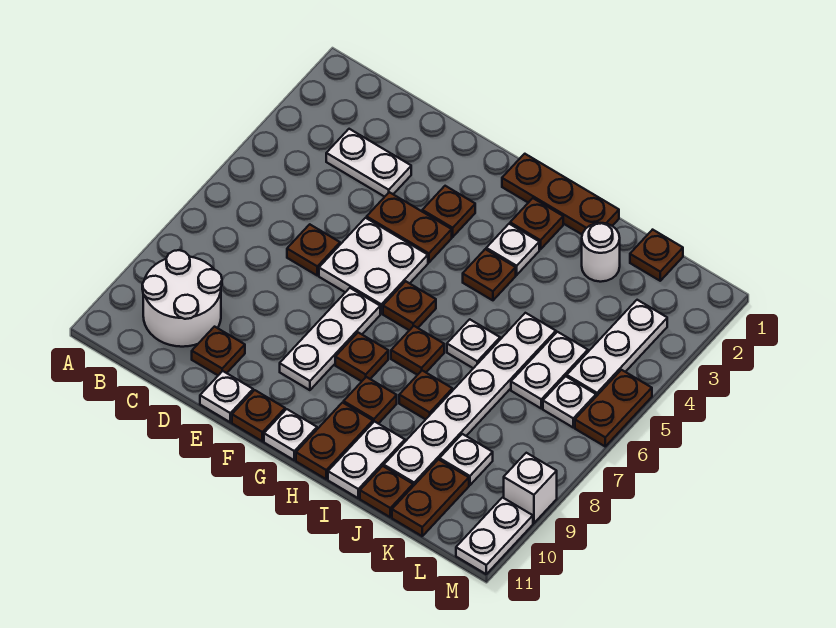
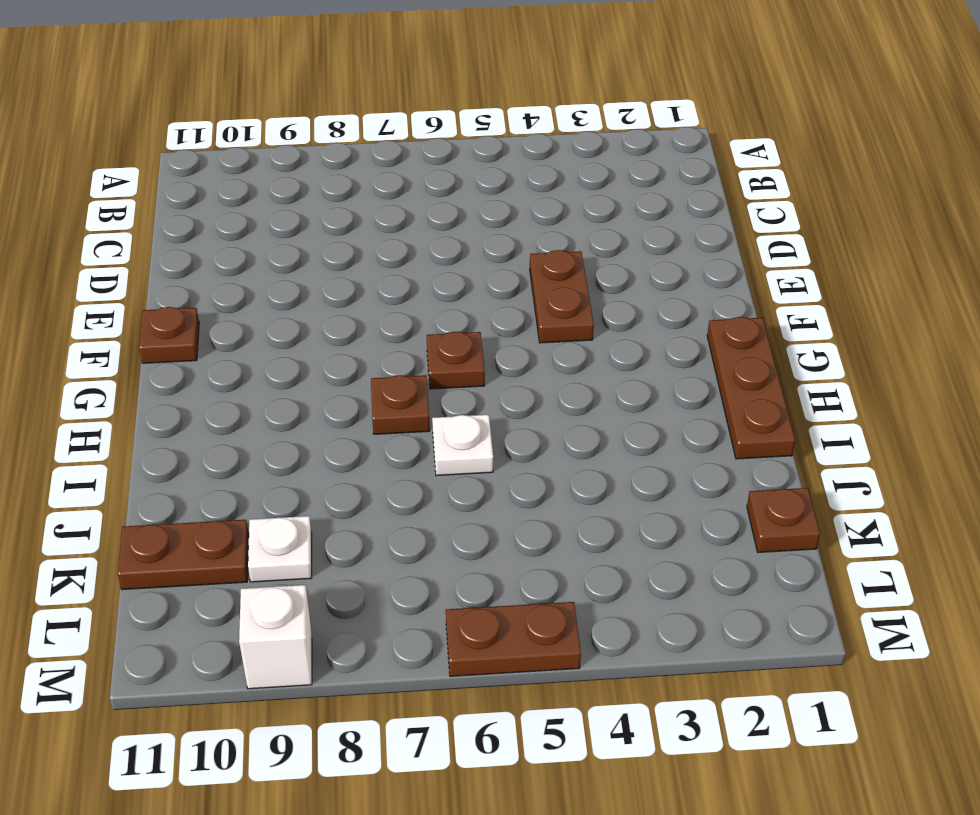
none -> white round brick B9:C10 level 1
none -> white plate C3:D3 level 1
none -> brown plate D6 level 1
none -> brown plate D10 level 1

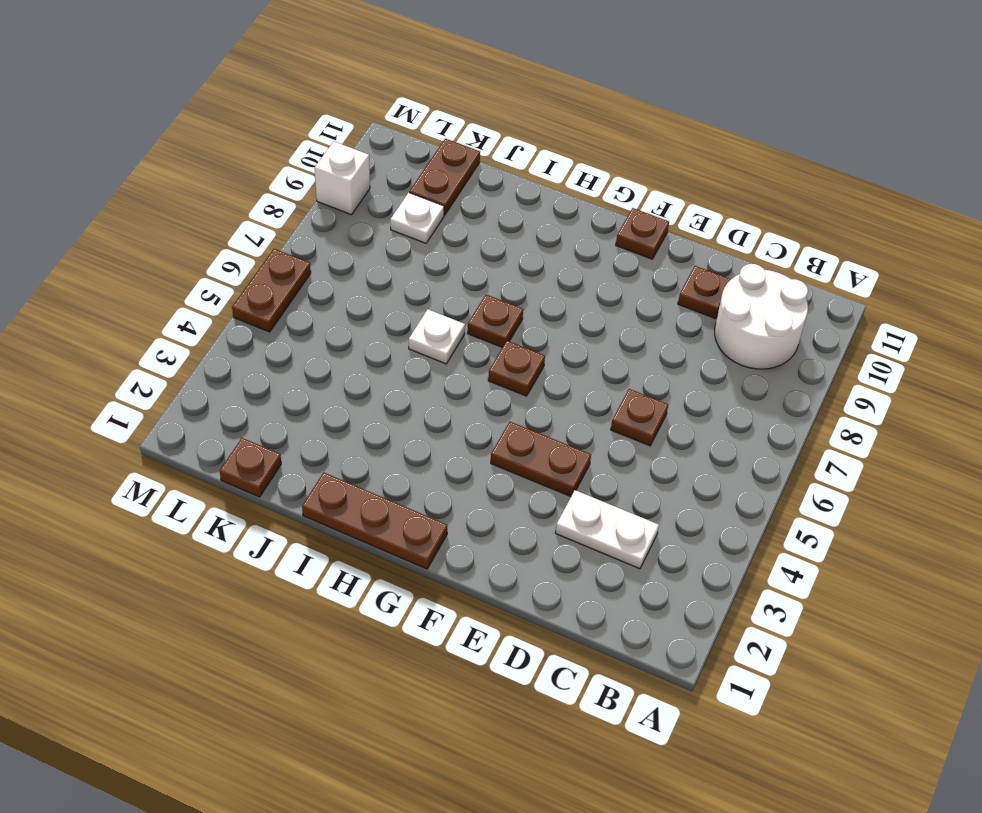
none -> white plate E5:F6 level 1
none -> white plate E11 level 1
none -> brown plate F3 level 1
none -> white plate F7:F9 level 1

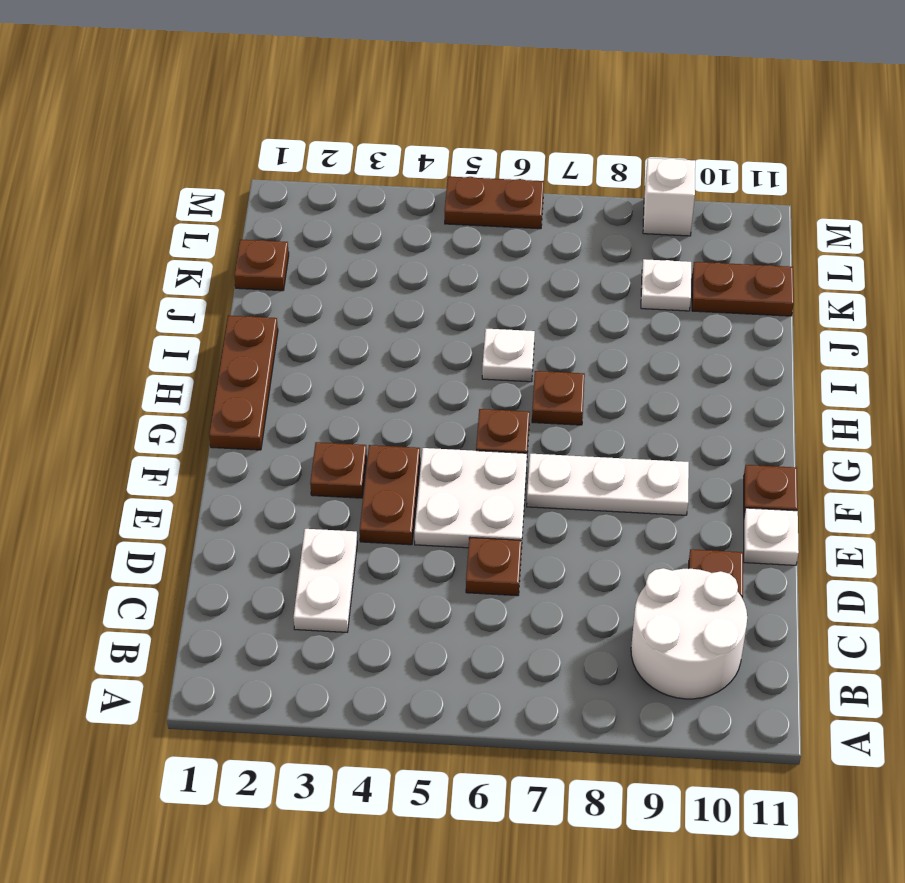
none -> brown plate G8 level 1
none -> white plate G11 level 1
none -> brown plate H2 level 1
none -> white plate H3 level 1

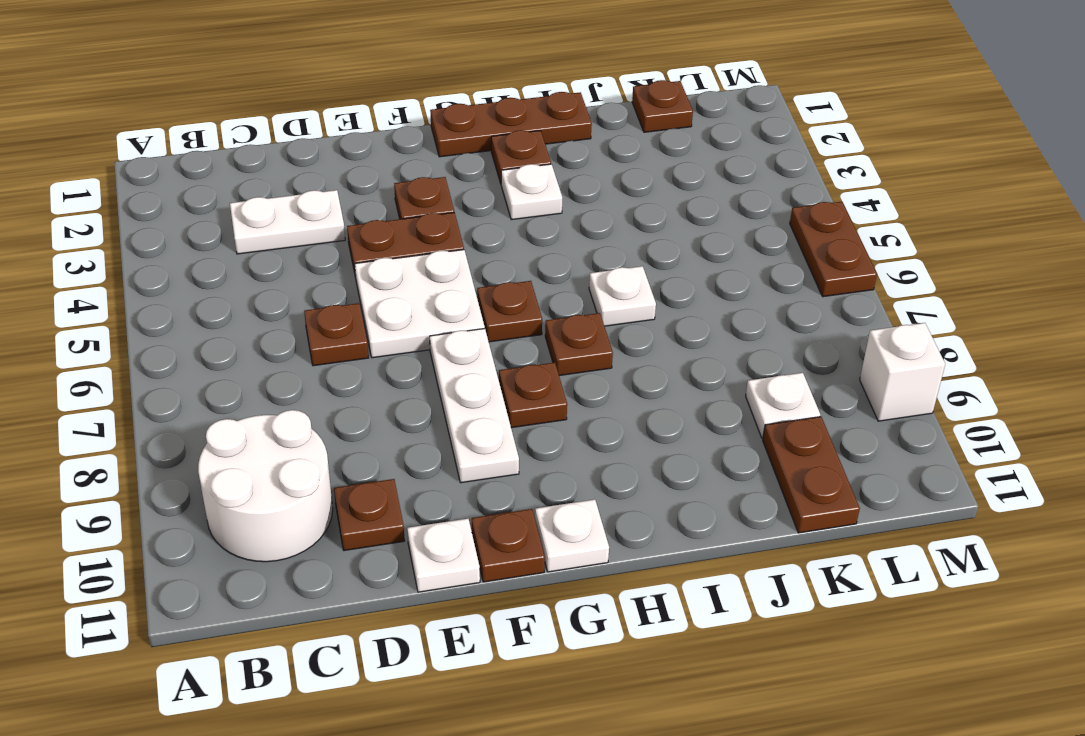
none -> brown plate H4 level 1
none -> brown plate H9 level 1
none -> brown plate H10:H11 level 1
none -> brown plate I8 level 1

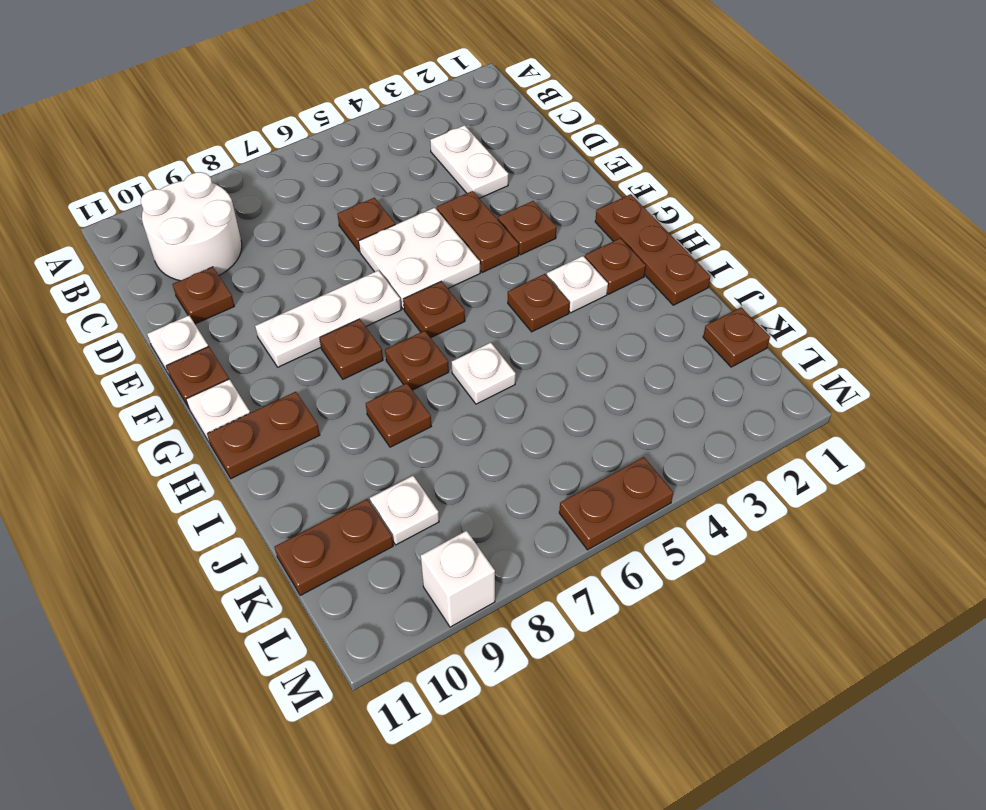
none -> brown plate H9 level 1
none -> white plate I10:I11 level 1
none -> white round brick J2 level 1
none -> white plate J5:J10 level 1

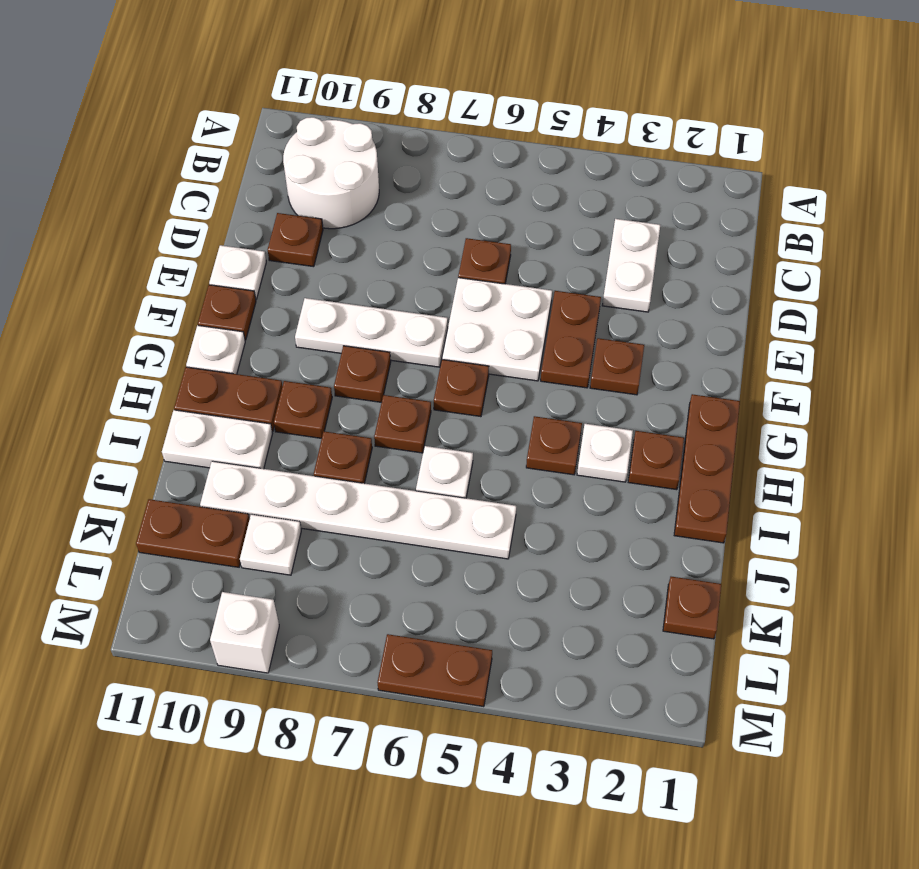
none -> white round brick J2 level 1
none -> brown plate J11 level 1
none -> white plate K5:K6 level 1
none -> white plate L3:L5 level 1

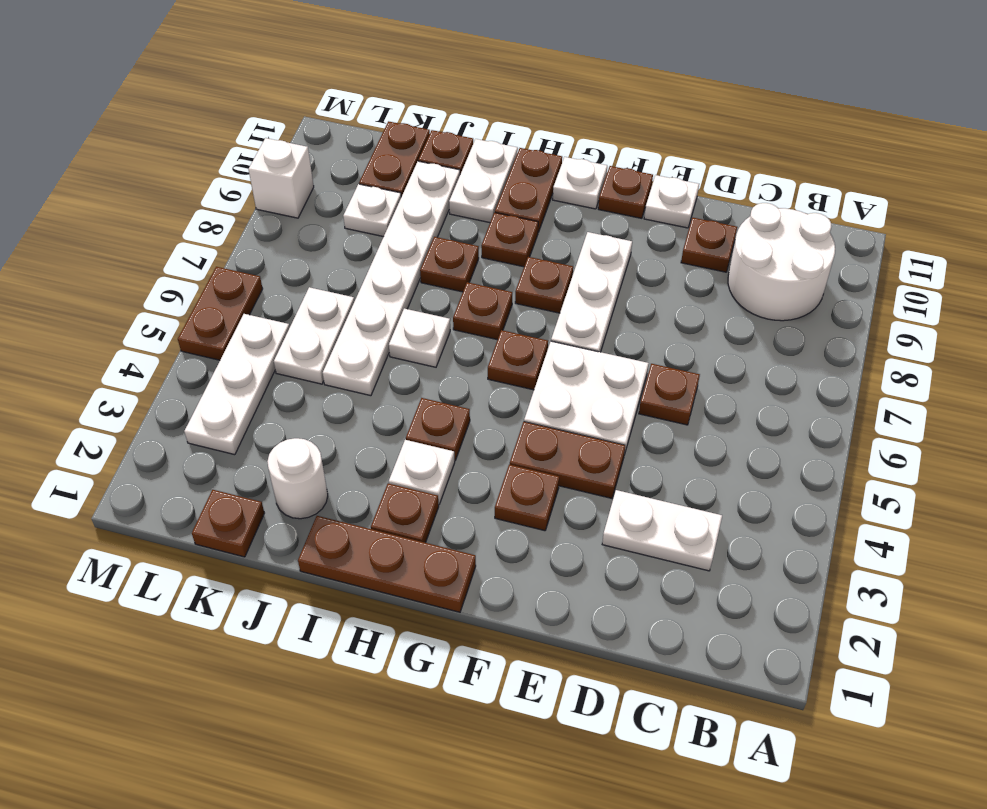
none -> white plate L6 level 1
none -> white plate M10:M11 level 1

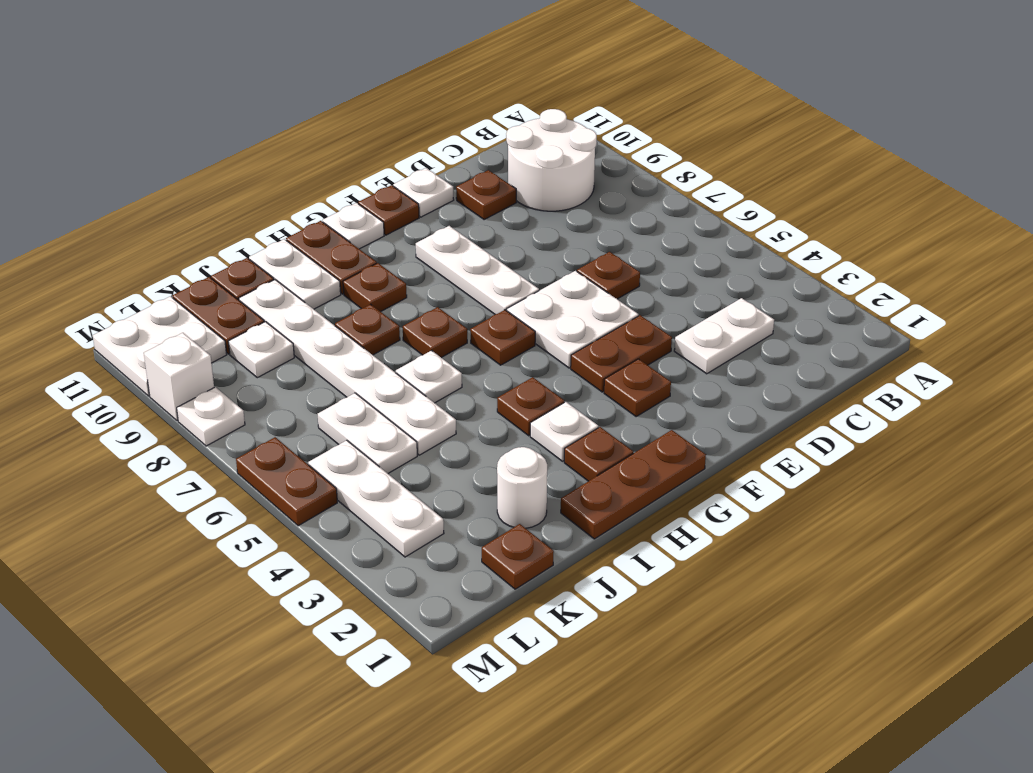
white plate L10:M11 level 1 -> white plate M10:M11 level 1
white plate M8 level 1 -> white plate L6 level 1
none -> brown plate G8 level 1

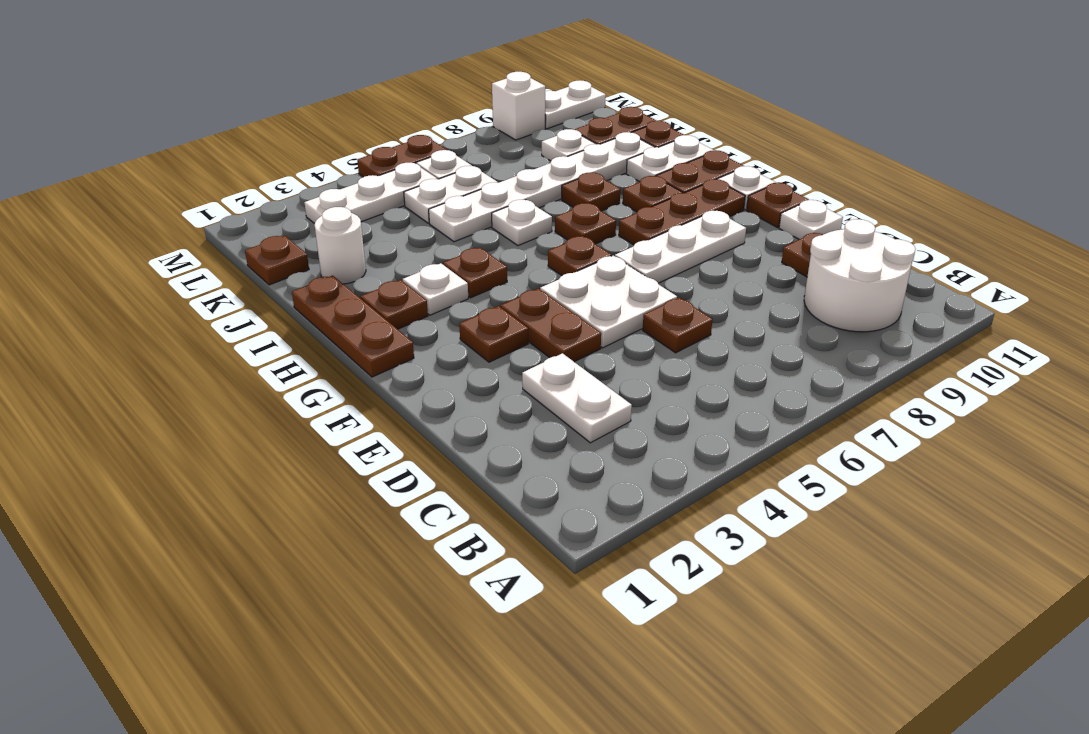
brown plate G8:G10 level 1 -> brown plate G8 level 1

